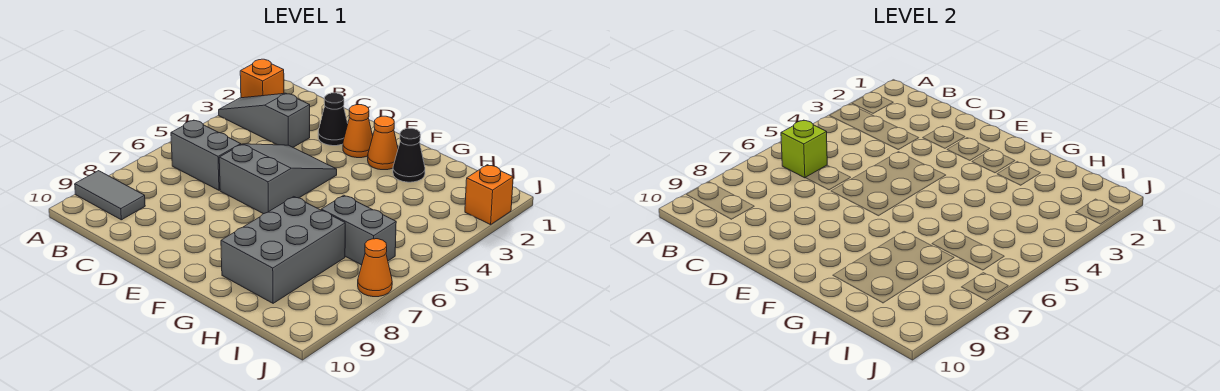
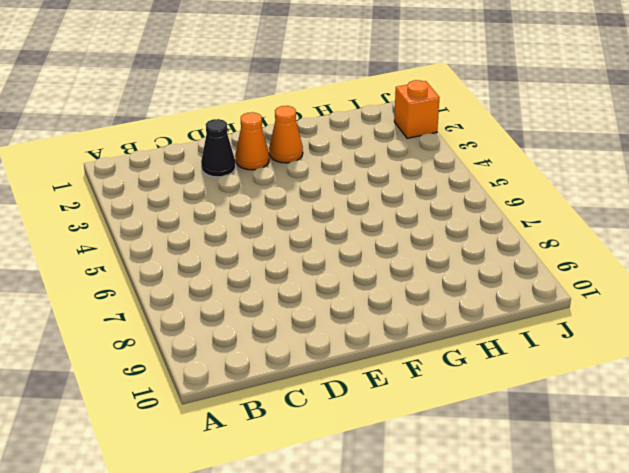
none -> orange brick A2 level 1
none -> grey slope A3:C3 level 1 top C
none -> grey tile A9:B9 level 1

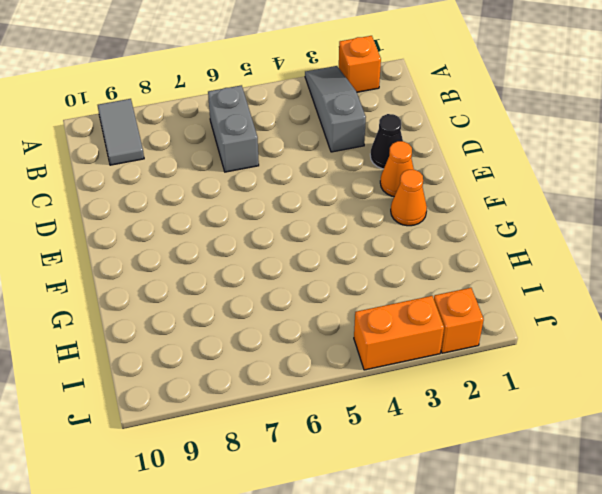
orange brick J3:J4 level 1 -> none
none -> grey slope D4:E6 level 1 top 6
none -> black cone G2 level 1
none -> grey brick G7:H9 level 1

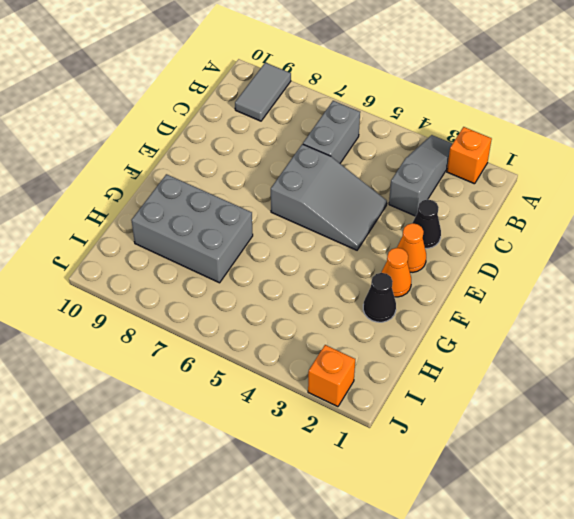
none -> grey brick H6:I6 level 1
none -> orange cone J7 level 1
none -> lime brick B6 level 2

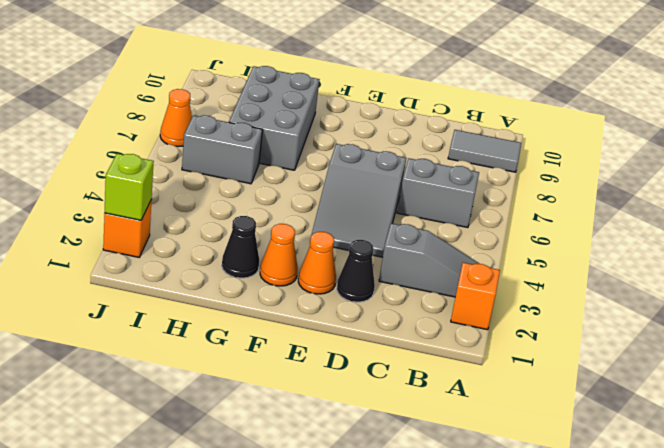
lime brick J2 level 2 -> lime brick B6 level 2

